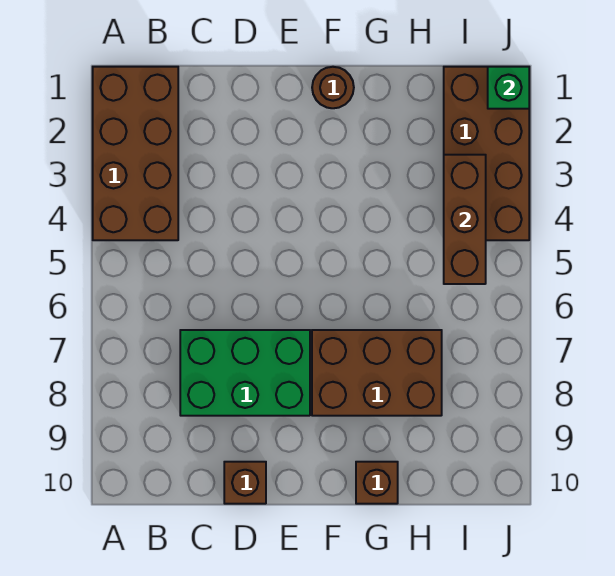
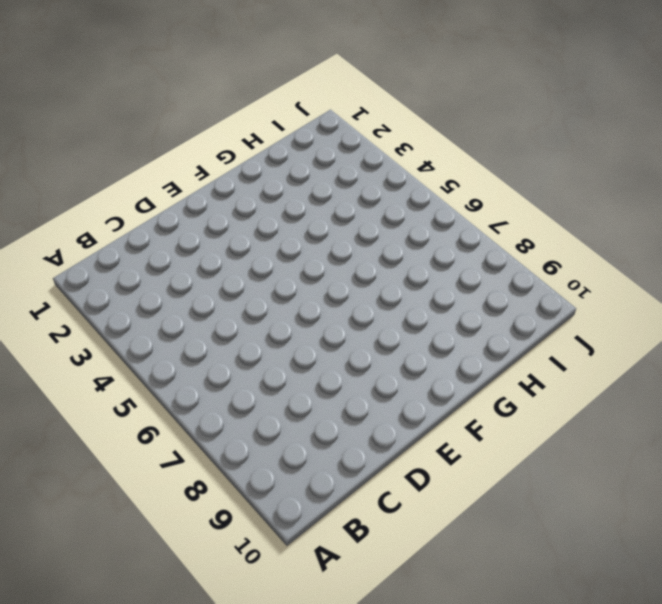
none -> brown brick A1:B4 level 1
none -> green brick C7:E8 level 1

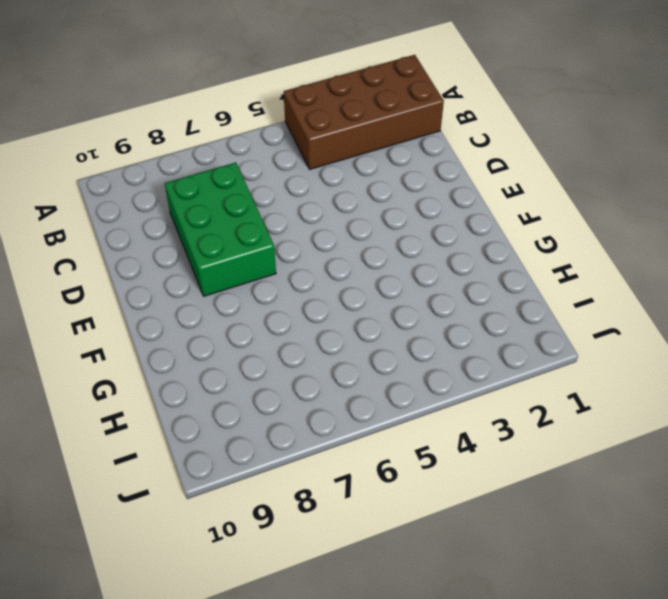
none -> brown brick D10 level 1
none -> brown round brick F1 level 1

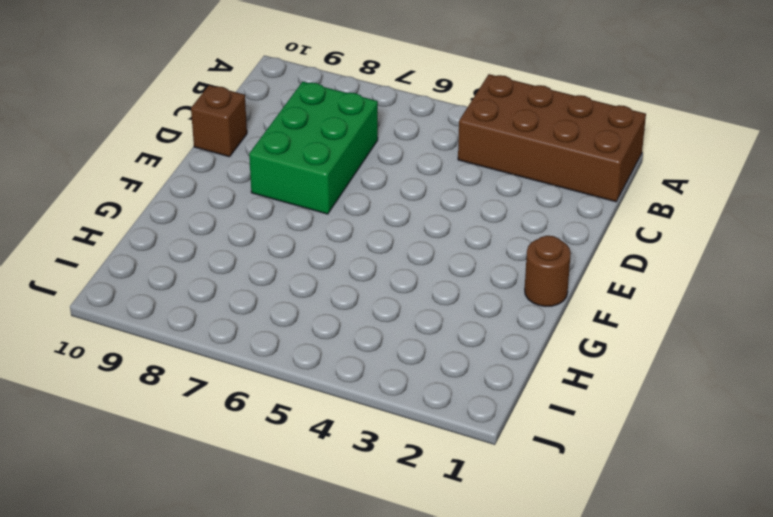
none -> brown brick F7:H8 level 1
none -> brown brick G10 level 1

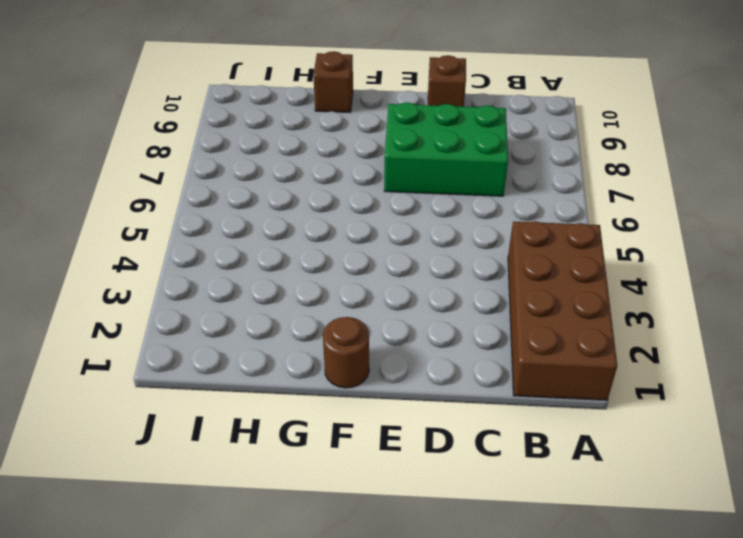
none -> brown brick F7:H8 level 1
none -> brown brick I1:J4 level 1

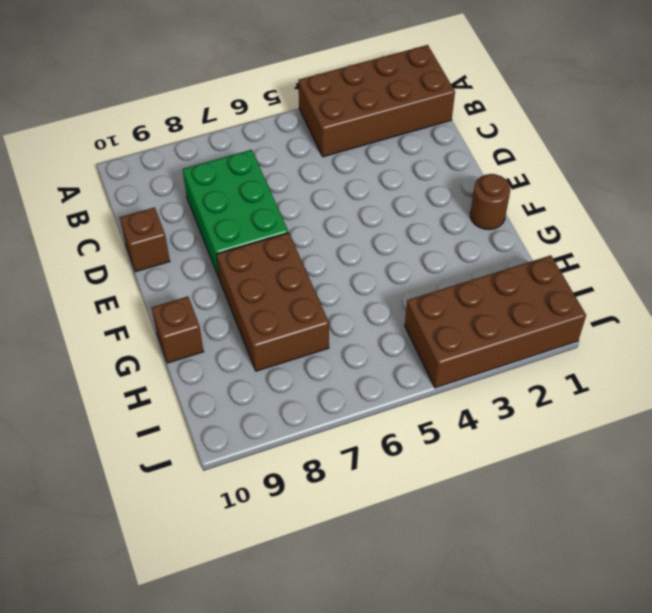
none -> brown brick I3:I5 level 2
none -> green brick J1 level 2

